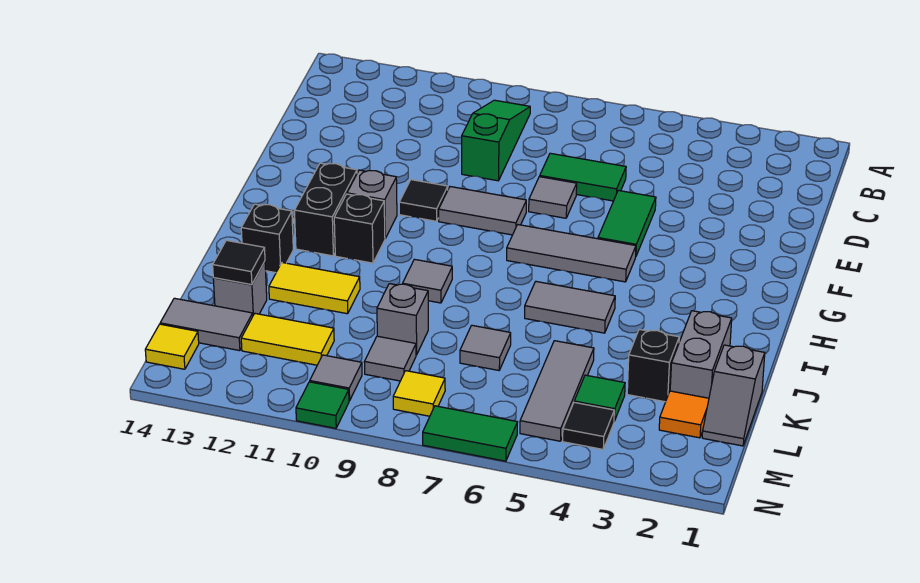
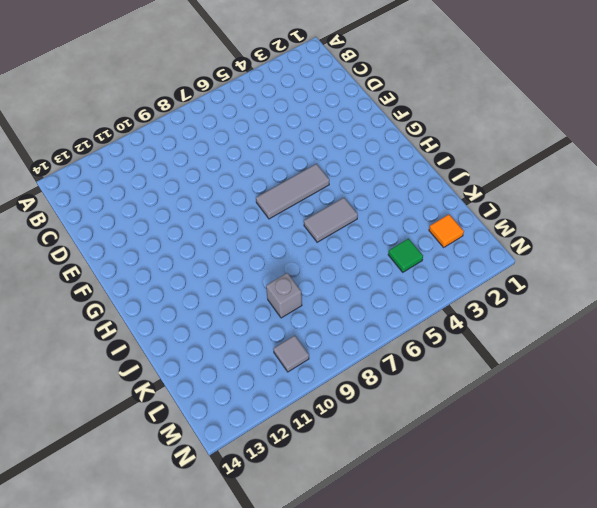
none -> green slope B9:D9 level 1 top D
none -> green tile D6:D7 level 1
none -> green tile E5:F5 level 1
none -> grey tile E7 level 1

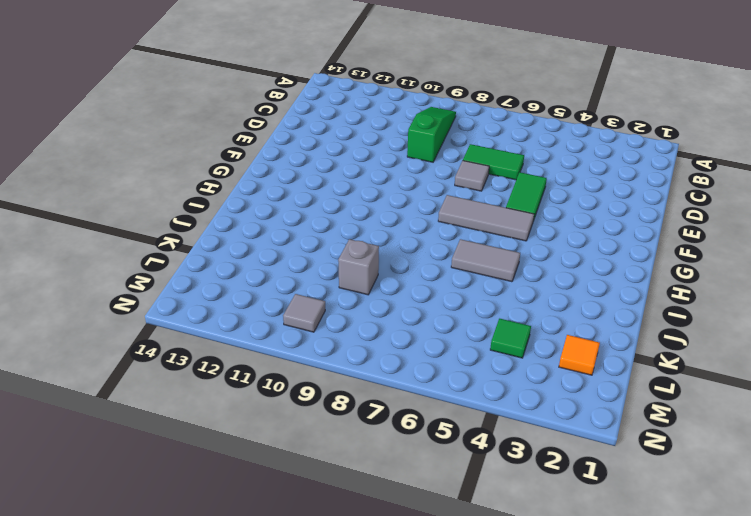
none -> grey tile F8:F9 level 1
none -> black tile F10 level 1
none -> grey brick G11 level 1
none -> black brick G12:H12 level 1

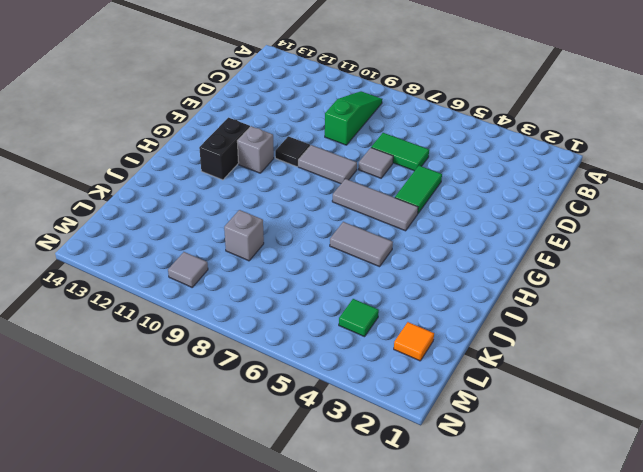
none -> black brick H11 level 1
none -> grey tile I9 level 1
none -> black brick I13 level 1
none -> grey brick J2:K2 level 1

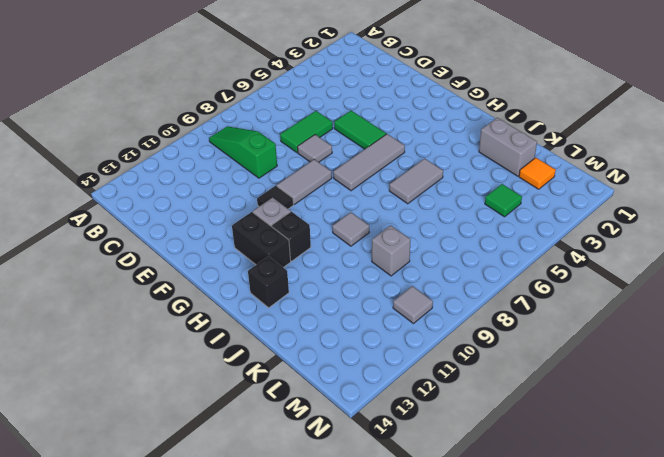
none -> yellow tile J11:J12 level 1
none -> grey slope K1:L1 level 1 top K
none -> black brick K3 level 1
none -> grey tile K5:M5 level 1

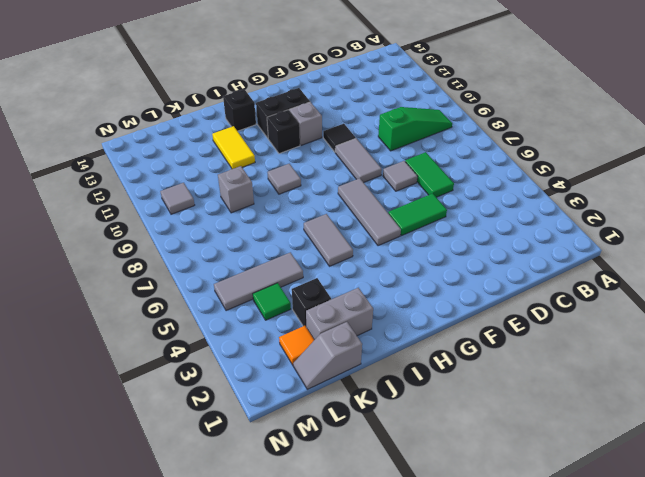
none -> grey tile K7 level 1
none -> grey brick K13 level 1
none -> grey tile L9 level 1
none -> yellow tile L11:L12 level 1

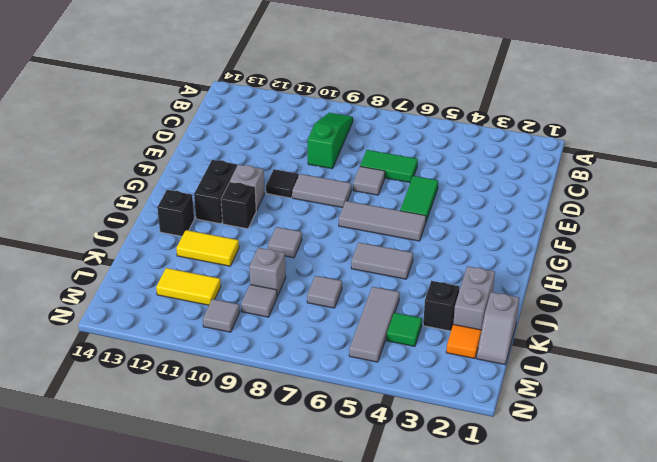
none -> grey brick K13 level 1
none -> grey tile L13:L14 level 1
none -> black tile M4 level 1
none -> yellow tile M8 level 1

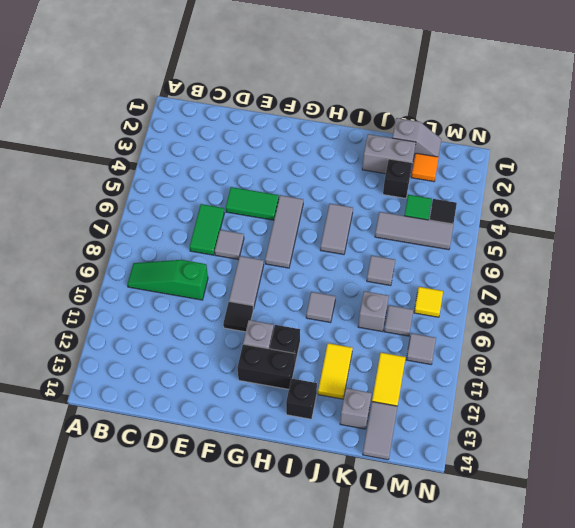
none -> yellow tile M14 level 1
none -> green tile N6:N7 level 1
none -> green tile N10 level 1
none -> black tile K13 level 2

